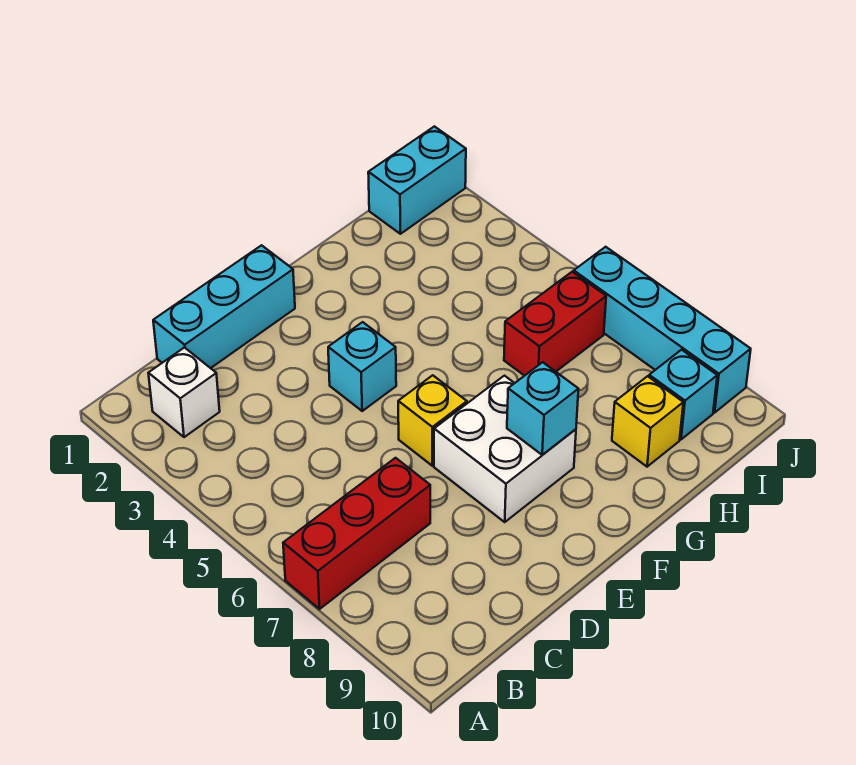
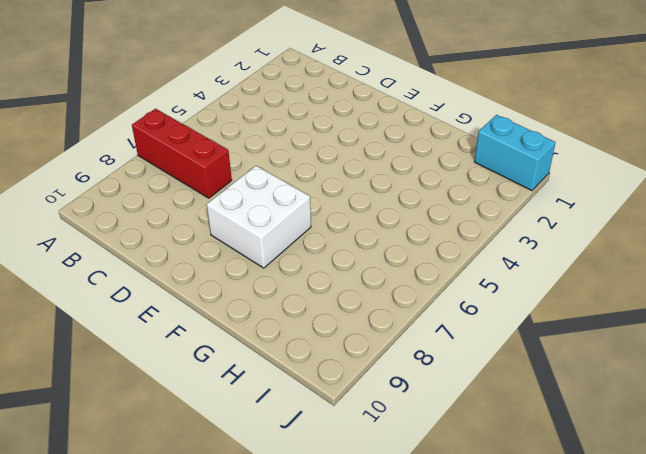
none -> white brick B2 level 1
none -> cyan brick C1:E1 level 1
none -> cyan brick E4 level 1

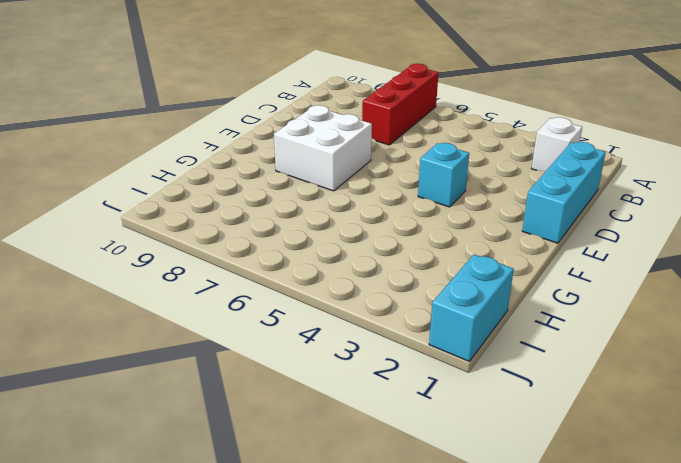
none -> yellow brick E6 level 1
none -> red brick H6:I6 level 1
none -> yellow brick H9 level 1

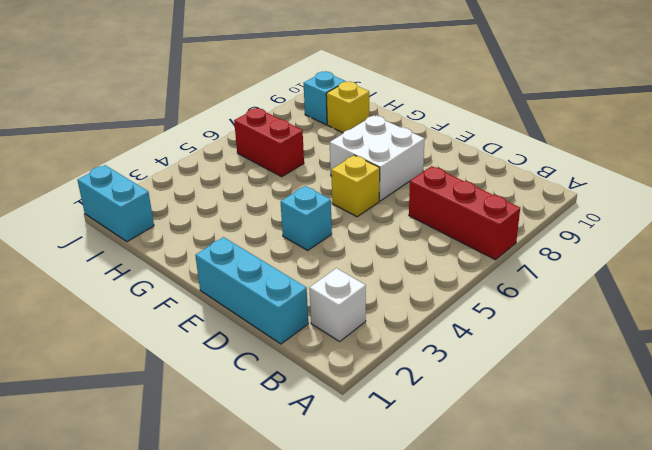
none -> cyan brick J6:J9 level 1
none -> cyan brick F8 level 2

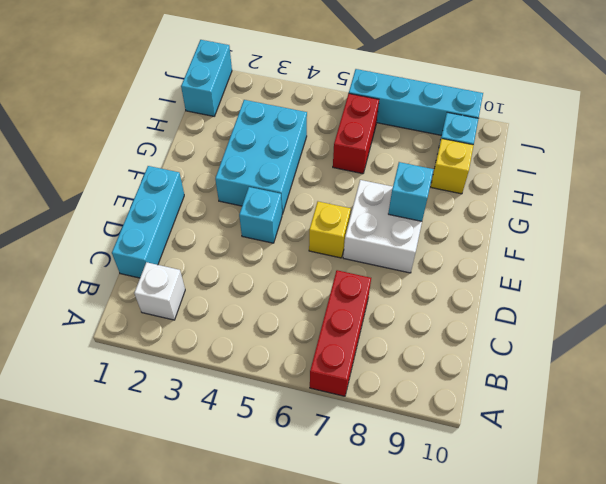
cyan brick F3:H4 level 1 -> none

